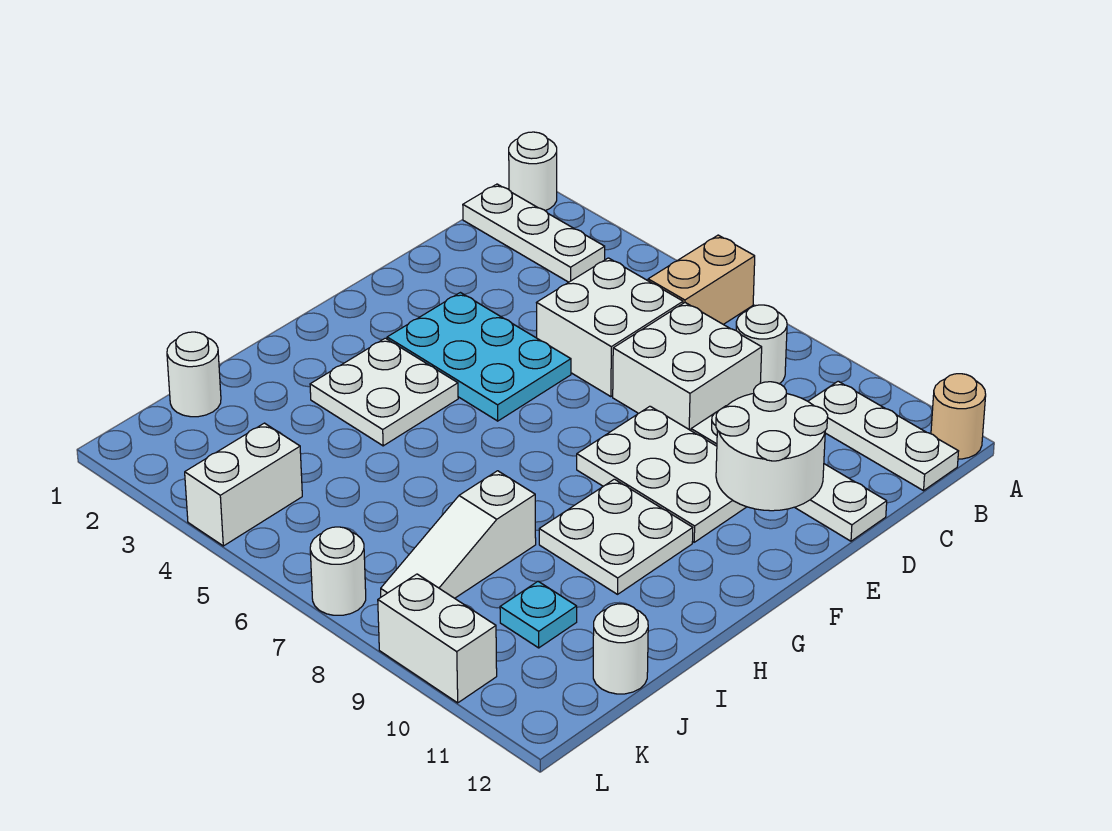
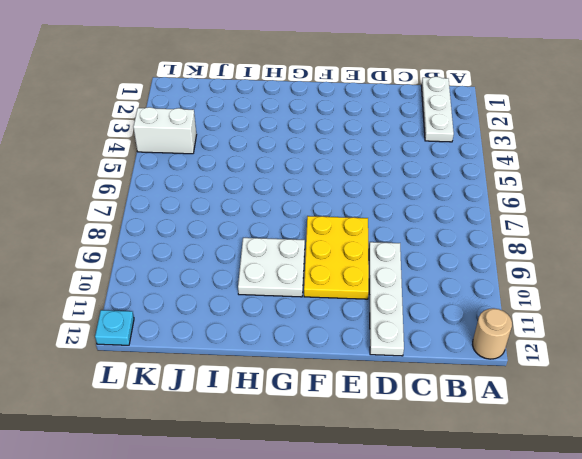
yellow plate E8:F10 level 1 -> white plate E8:F10 level 1
cyan plate L12 level 1 -> cyan plate J10 level 1
none -> white round brick A1 level 1
none -> tan brick A6:B6 level 1
none -> white round brick B8 level 1

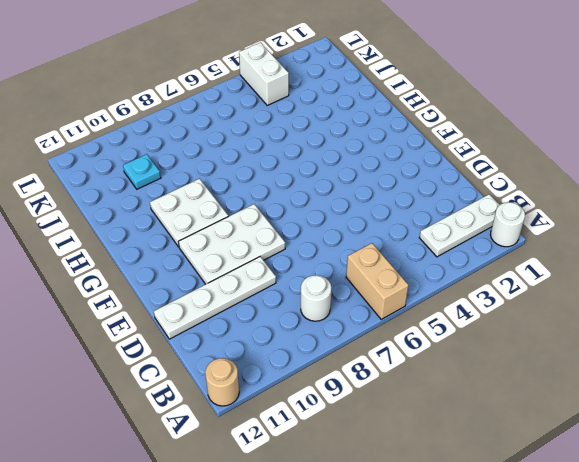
none -> white plate B10:B12 level 1
none -> white brick C5:D6 level 1
none -> white brick C7:D8 level 1

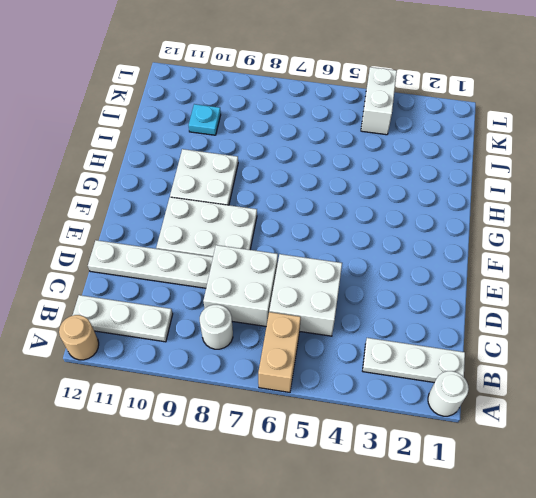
none -> cyan plate E3:F5 level 1
none -> white plate G3:H4 level 1
none -> white slope I8:K8 level 1 top I

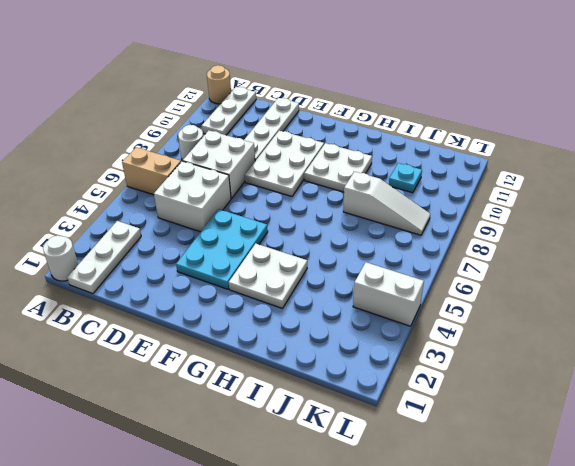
none -> white round brick J1 level 1
none -> white round brick J12 level 1
none -> white round brick L7 level 1

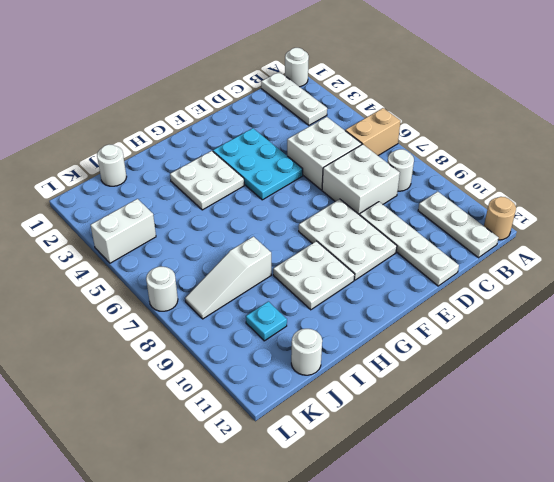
none -> white brick L9:L10 level 1
none -> white round brick D10:E11 level 2

